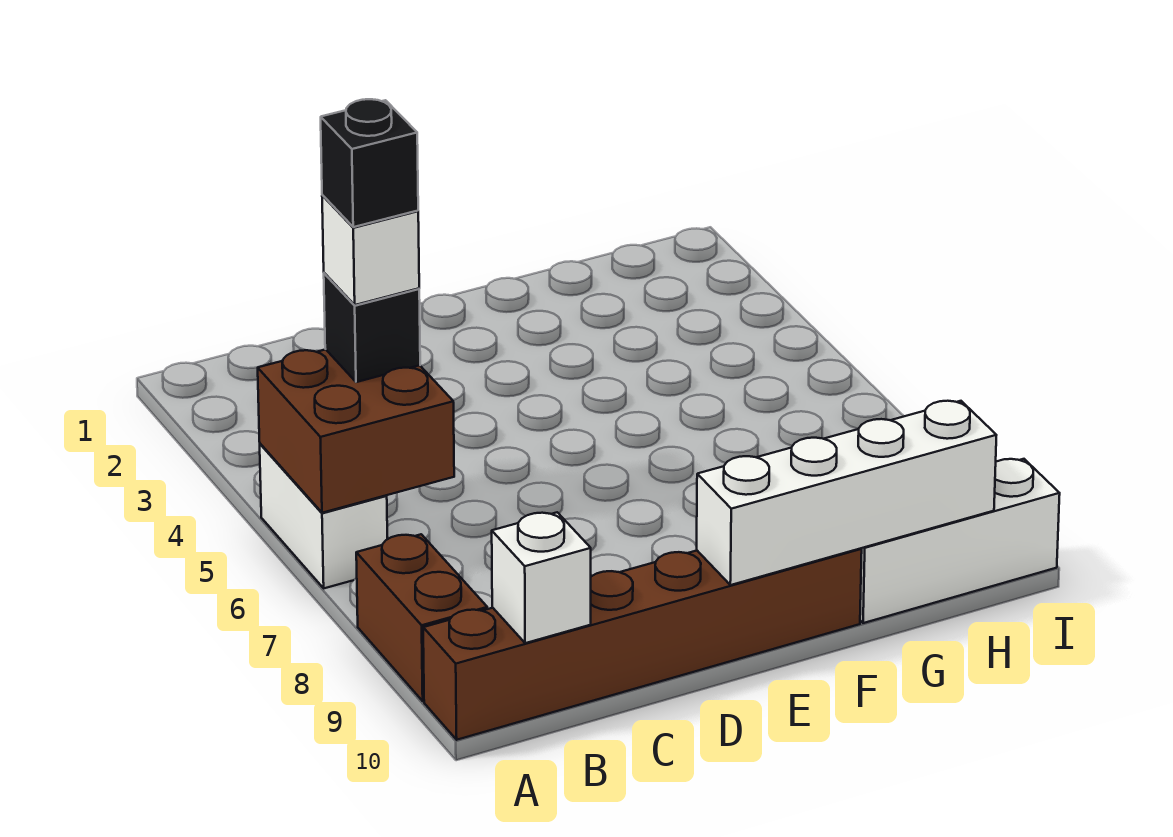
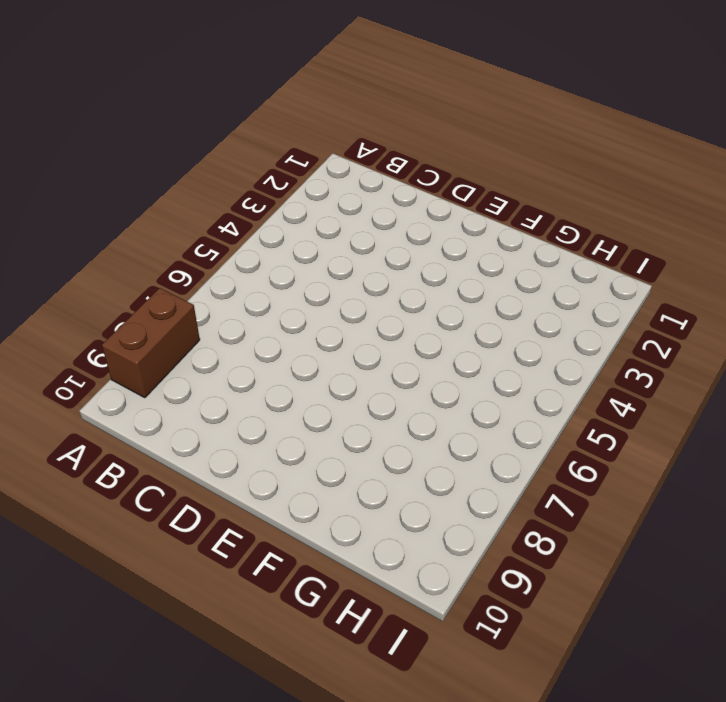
none -> white brick A5:A6 level 1
none -> brown brick A10:F10 level 1

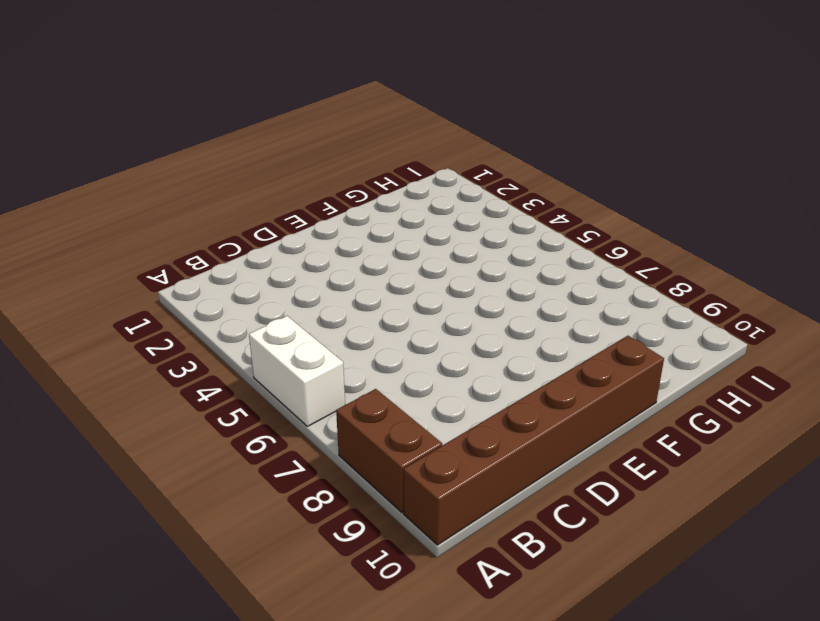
none -> white brick G10:I10 level 1
none -> brown brick A5:B6 level 2

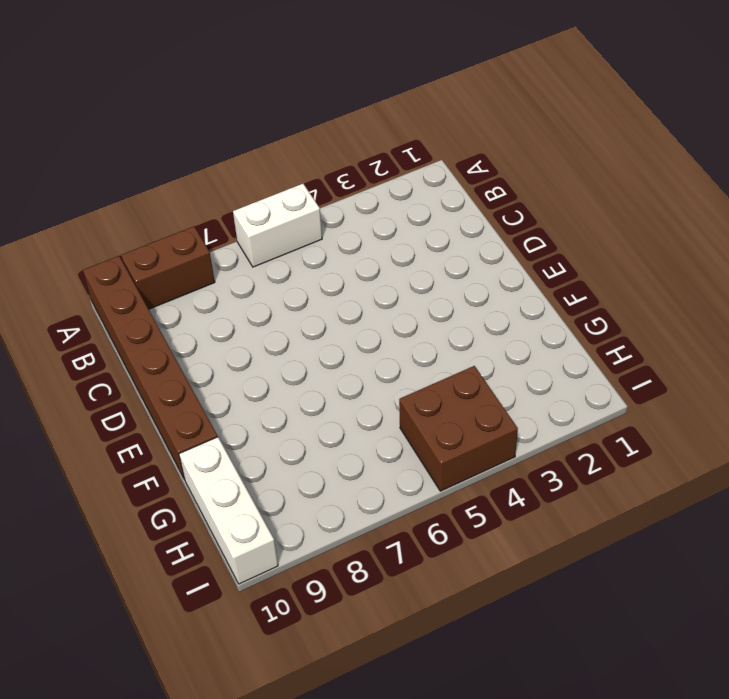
brown brick H4:I5 level 1 -> brown brick A5:B6 level 2
none -> white brick B10 level 2
none -> white brick E10:H10 level 2

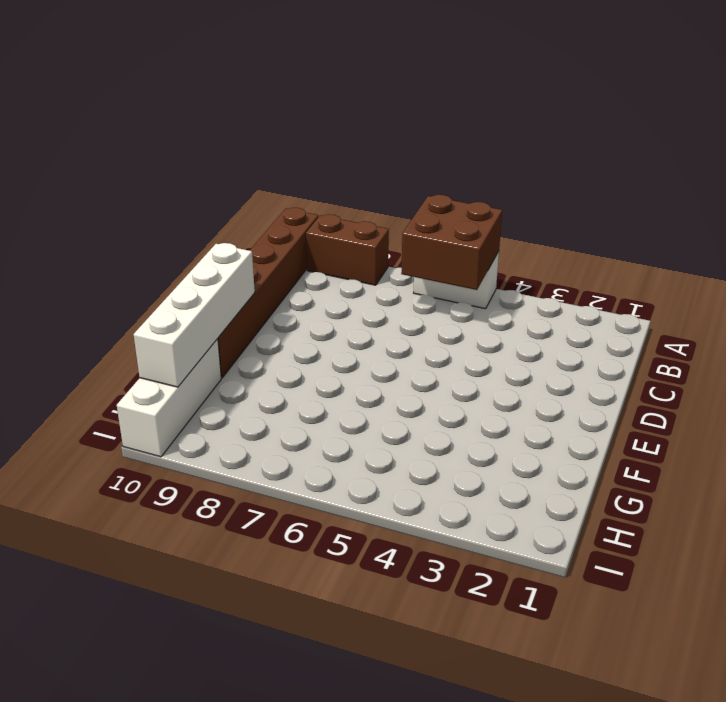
none -> white brick B10 level 2
none -> black brick B5 level 3

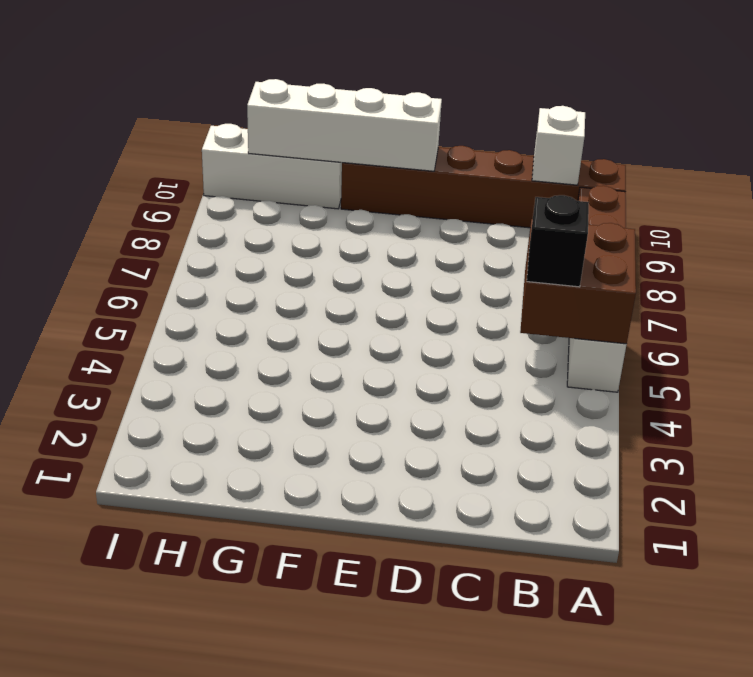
none -> white brick B5 level 4
none -> black brick B5 level 5

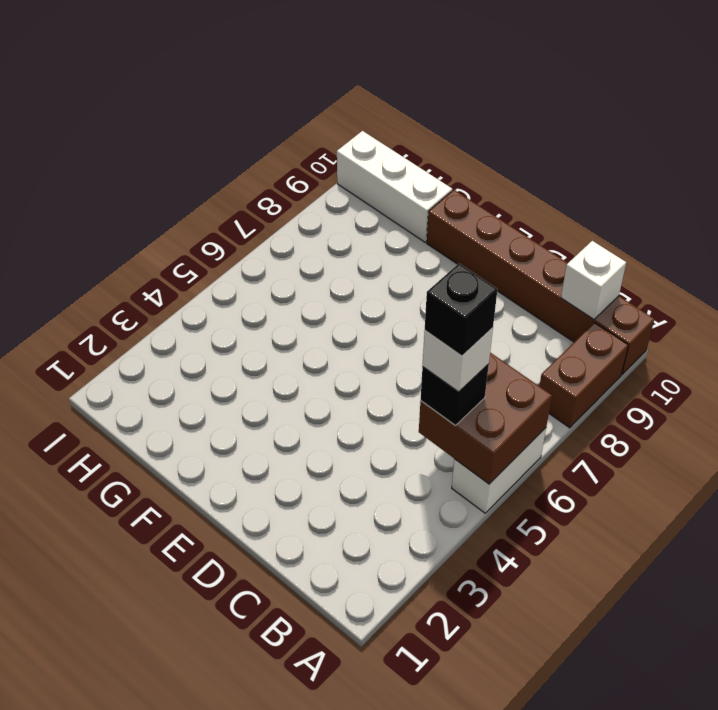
none -> white brick E10:H10 level 2

